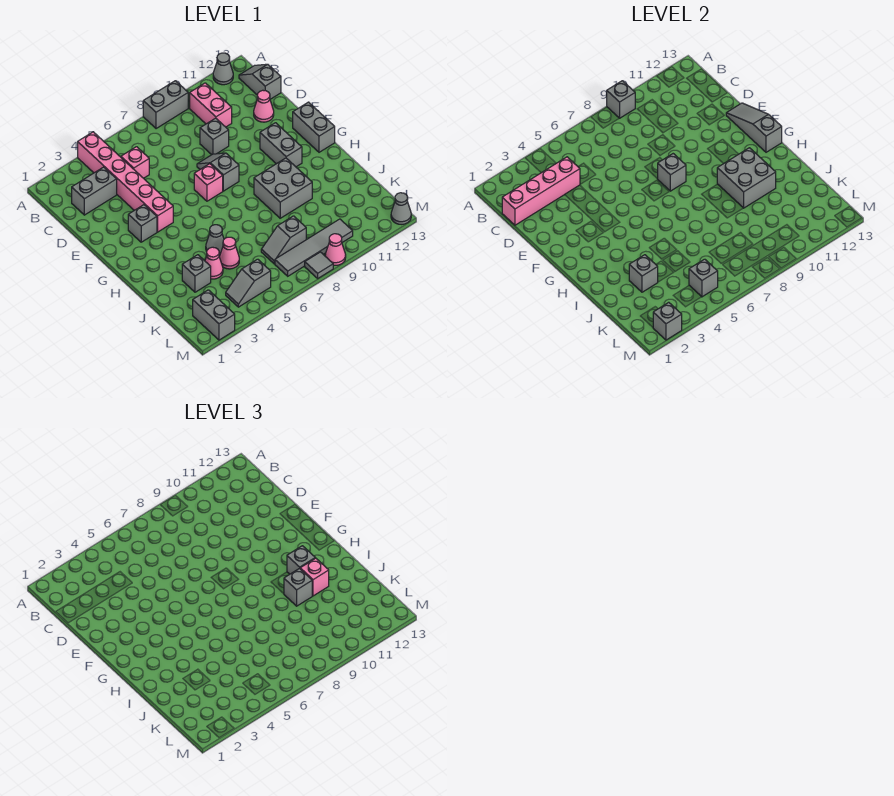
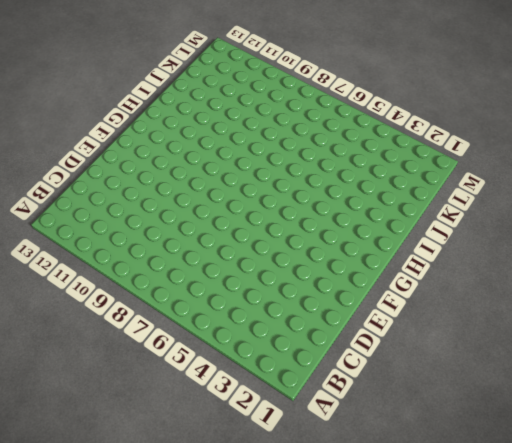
none -> pink brick A4:F4 level 1
none -> grey brick A8:A9 level 1
none -> grey cone A12 level 1
none -> pink brick B10:C10 level 1

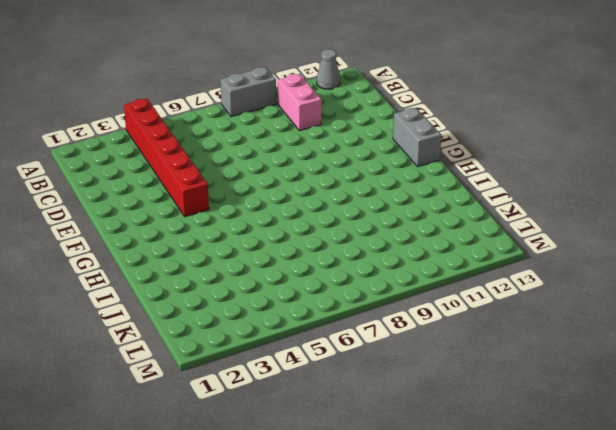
red brick A4:F4 level 1 -> pink brick A4:F4 level 1
none -> grey slope B13:C13 level 1 top C
none -> grey brick C2:C3 level 1
none -> pink brick C5 level 1
none -> grey brick D9 level 1

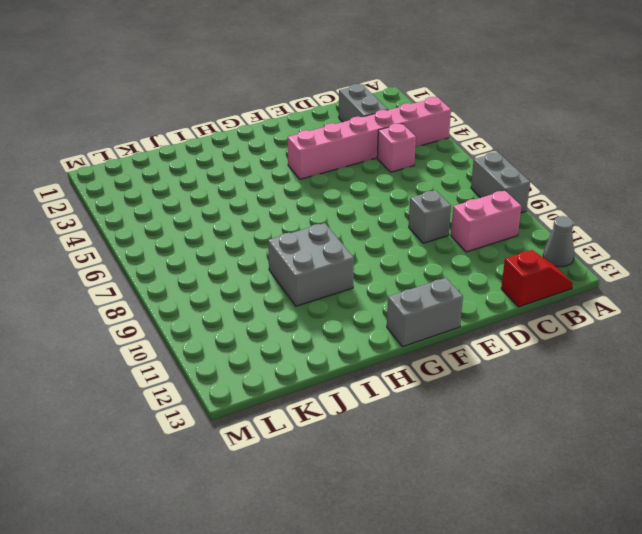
red slope B13:C13 level 1 top C -> grey slope B13:C13 level 1 top C
none -> pink cone D12 level 1
none -> grey slope E8:F8 level 1 top F
none -> grey brick F3 level 1
none -> pink brick F7 level 1

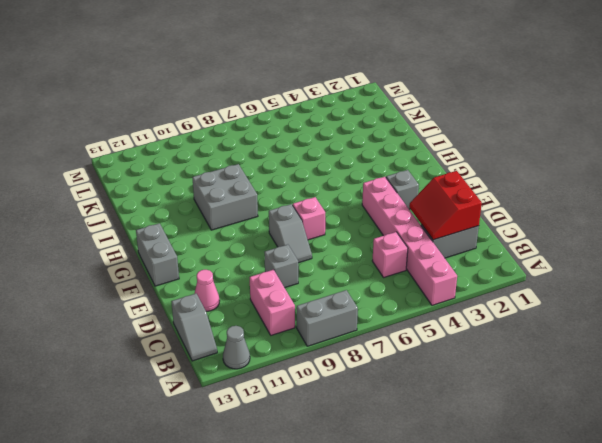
red slope C2:D3 level 2 top 2 -> pink brick C1:C4 level 2
none -> grey brick F11:G11 level 1
none -> grey cone I5 level 1
none -> grey brick J3 level 1
none -> pink cone J4 level 1

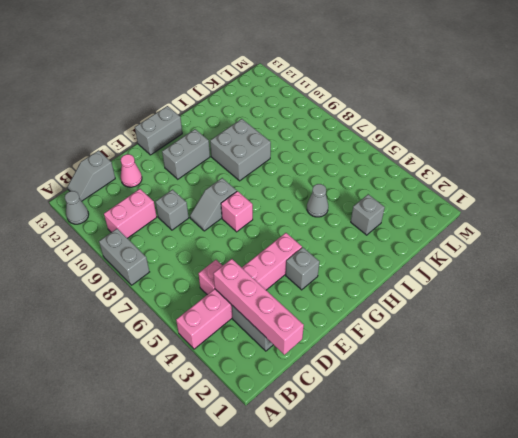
none -> pink cone J4 level 1
none -> pink cone J5 level 1
none -> grey slope K7:K8 level 1 top 8
none -> grey brick L2:M2 level 1

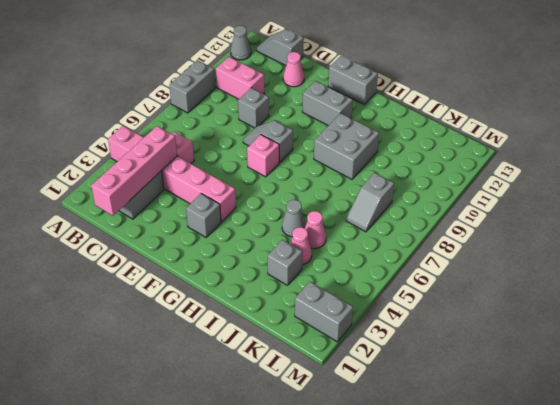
none -> grey slope L4:L5 level 1 top 5
none -> grey tile L7:L10 level 1
none -> grey tile M8 level 1
none -> pink cone M9 level 1

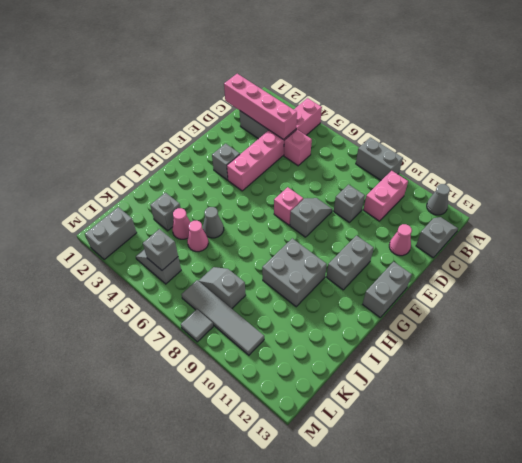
none -> pink cone M9 level 1
none -> grey cone M13 level 1
none -> grey brick A9 level 2
none -> grey slope E13:G13 level 2 top G

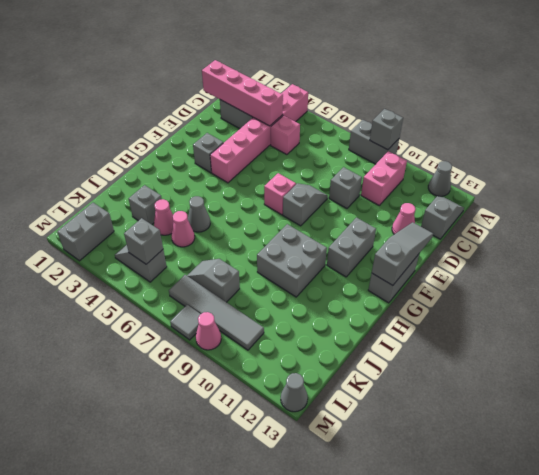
none -> grey brick F8 level 2
none -> grey brick H10:I11 level 2
none -> grey brick J3 level 2
none -> grey brick M2 level 2

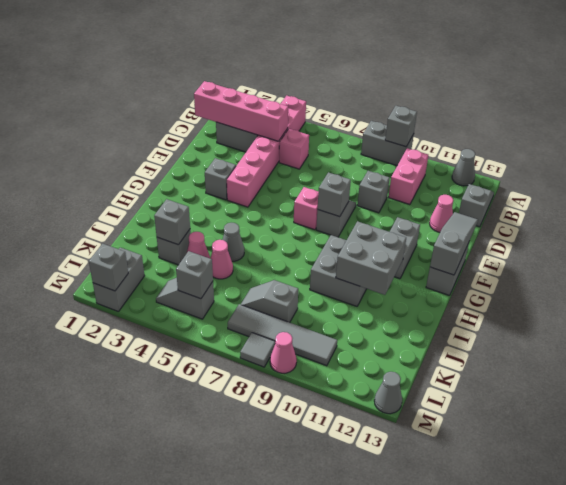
none -> grey brick H11 level 3
none -> grey brick I10 level 3
none -> pink brick I11 level 3

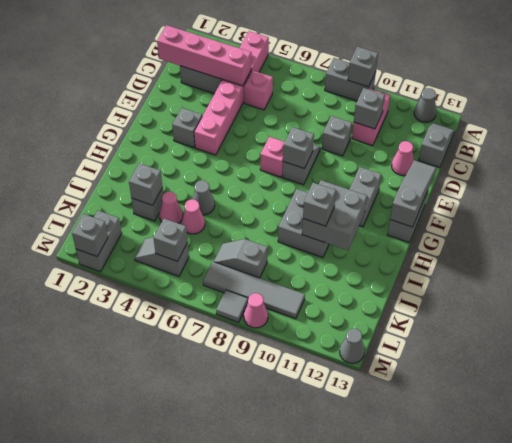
grey brick C10 level 2 -> grey brick H11 level 3
none -> pink brick I11 level 3

